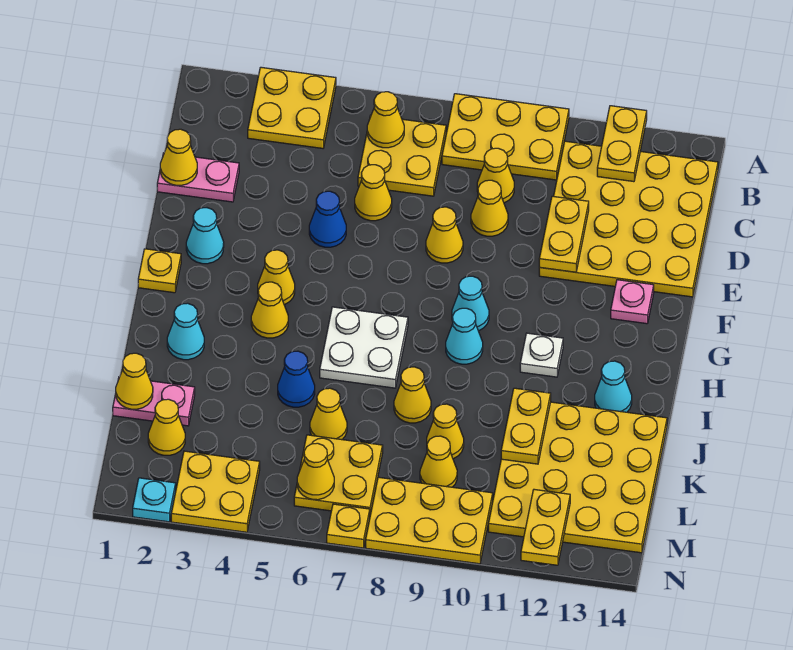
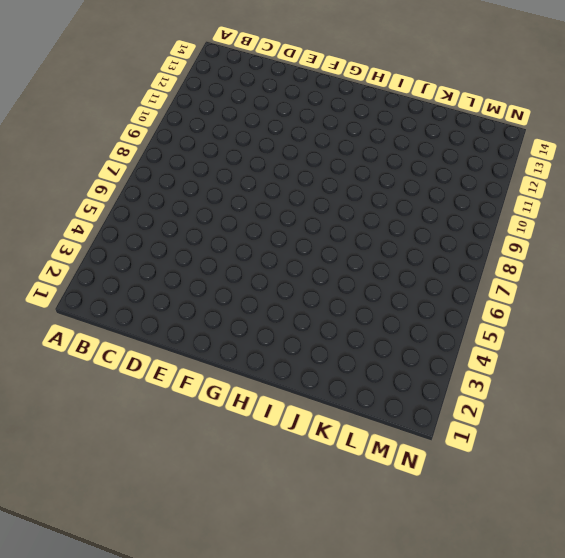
none -> yellow plate A3:B4 level 1
none -> yellow plate A8:B10 level 1
none -> yellow plate B6:C7 level 1
none -> yellow plate B11:E14 level 1

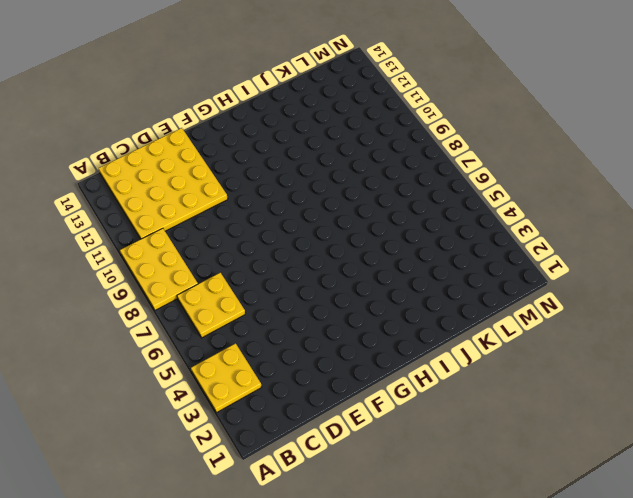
none -> yellow cone C9 level 1
none -> pink plate D1:D2 level 1
none -> yellow cone D6 level 1
none -> yellow cone D9 level 1

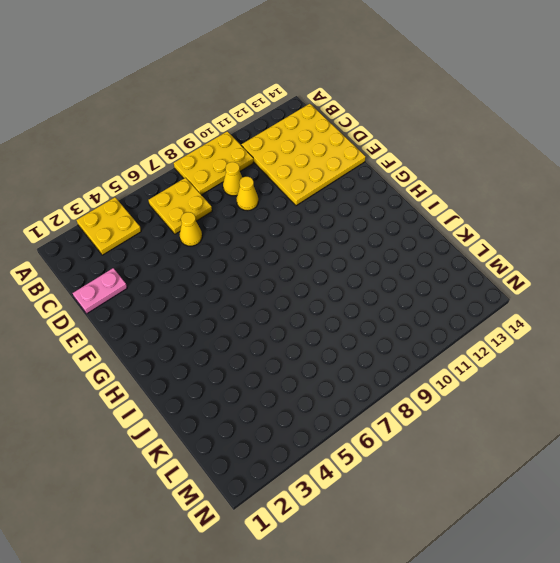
none -> blue cone E5 level 1
none -> yellow cone E8 level 1
none -> cyan cone F2 level 1
none -> pink plate F13 level 1

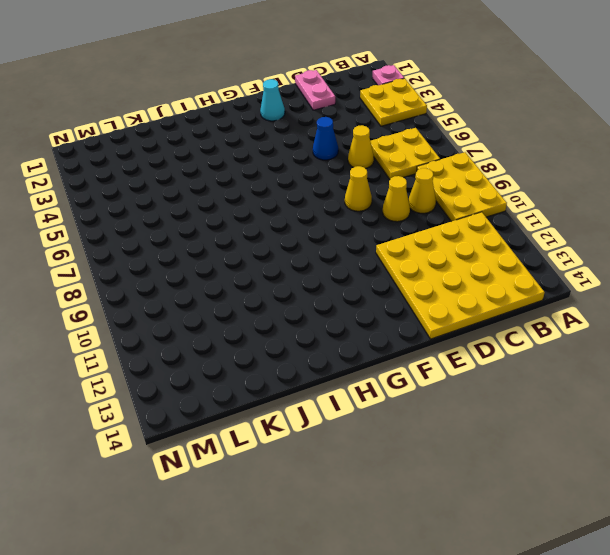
pink plate A2 level 1 -> pink plate F13 level 1
none -> yellow plate G1 level 1
none -> yellow cone G4 level 1
none -> cyan cone G9 level 1
none -> yellow cone H4 level 1

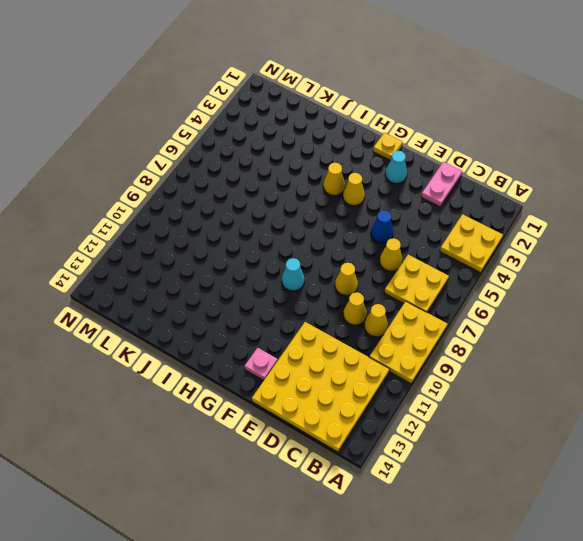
none -> white plate H6:I7 level 1
none -> cyan cone H9 level 1
none -> white plate H11 level 1
none -> cyan cone I2 level 1

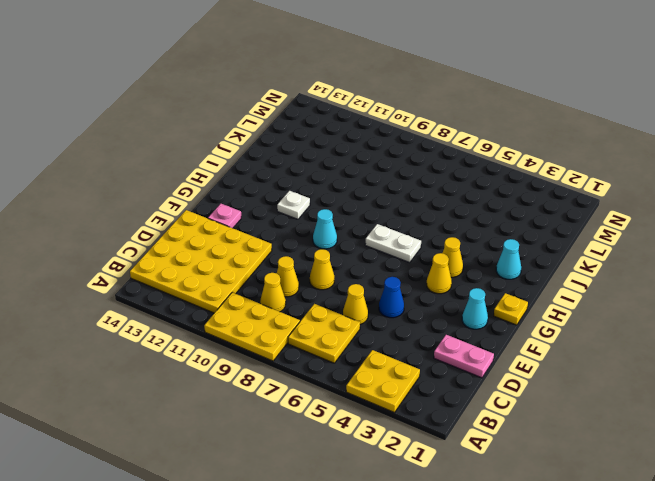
white plate H6:H7 level 1 -> white plate H6:I7 level 1
none -> cyan cone H9 level 1
none -> cyan cone I13 level 1
none -> blue cone J5 level 1
none -> yellow cone J8 level 1

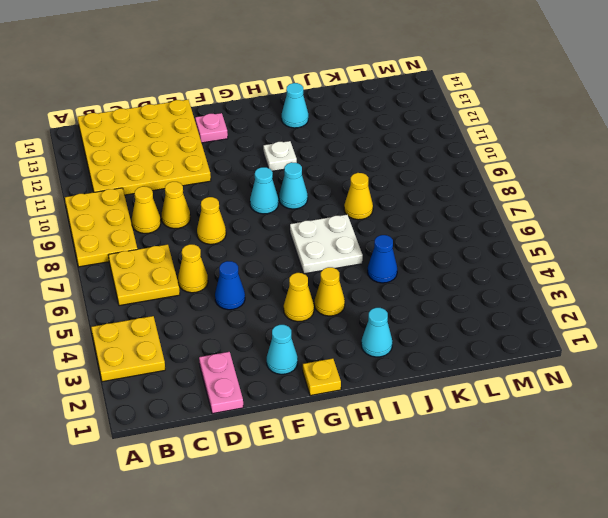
none -> yellow plate J11:M14 level 1
none -> pink plate K1:K2 level 1
none -> yellow cone K6 level 1
none -> yellow cone K9 level 1

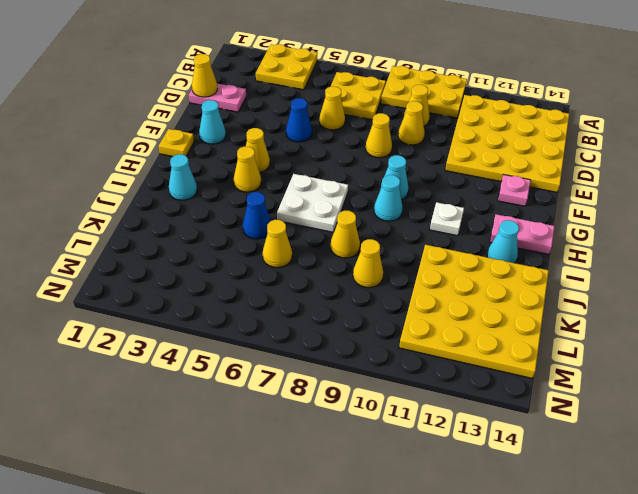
pink plate H13:H14 level 1 -> pink plate K1:K2 level 1
none -> yellow cone L2 level 1
none -> yellow plate L6:M7 level 1
none -> yellow cone L9 level 1
none -> yellow plate M3:N4 level 1

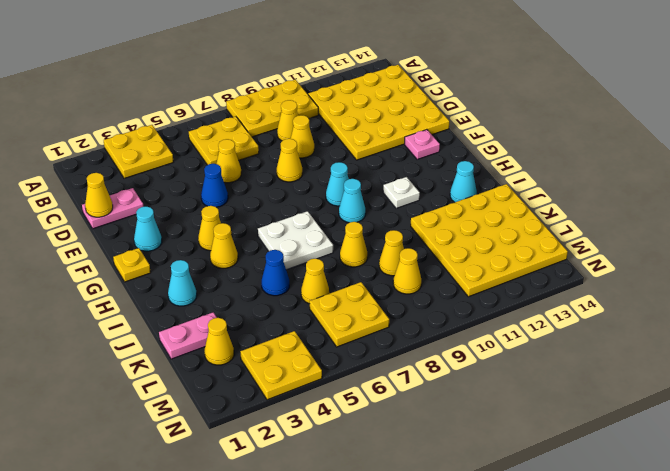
none -> yellow plate M8:N10 level 1
none -> cyan plate N2 level 1
none -> yellow plate N7 level 1
none -> yellow plate A12:B12 level 2

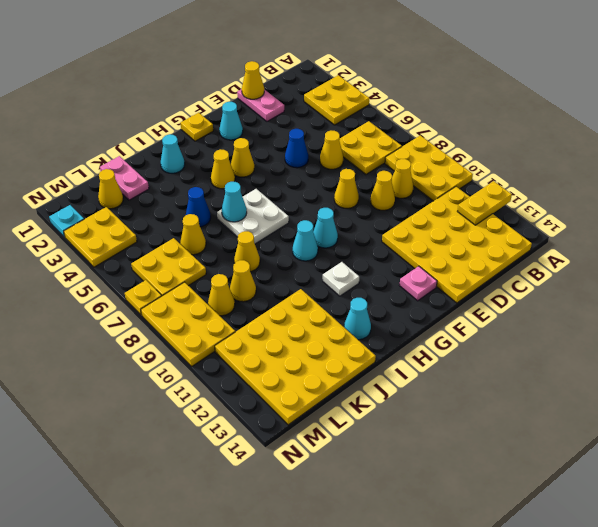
cyan cone I6 level 2 -> none
none -> yellow cone B6 level 2
none -> yellow plate D11:E11 level 2
none -> yellow plate J11:K11 level 2
none -> yellow cone K1 level 2

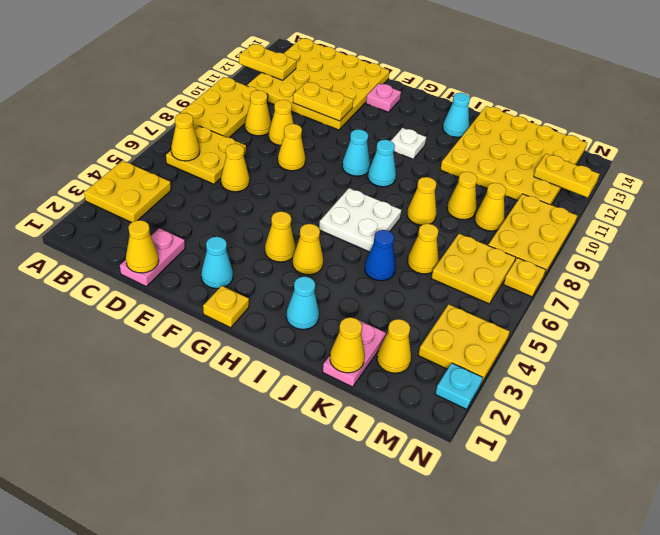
none -> blue cone E5 level 1
none -> yellow plate J11:K11 level 2
none -> yellow cone M6 level 2

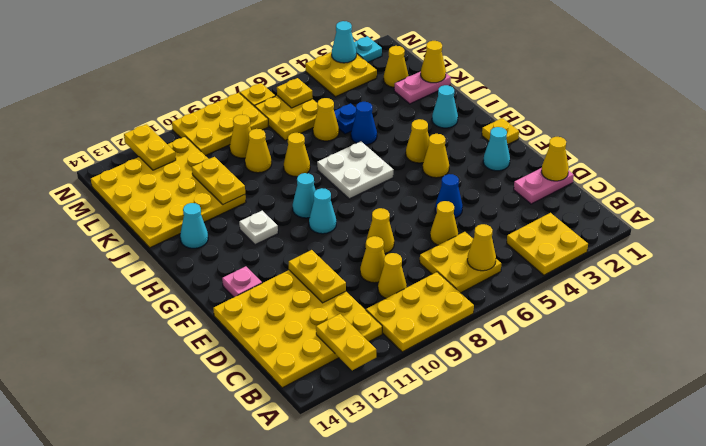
blue plate K5 level 1 -> none
yellow plate M6 level 2 -> yellow cone M6 level 2
cyan cone N3 level 2 -> none

